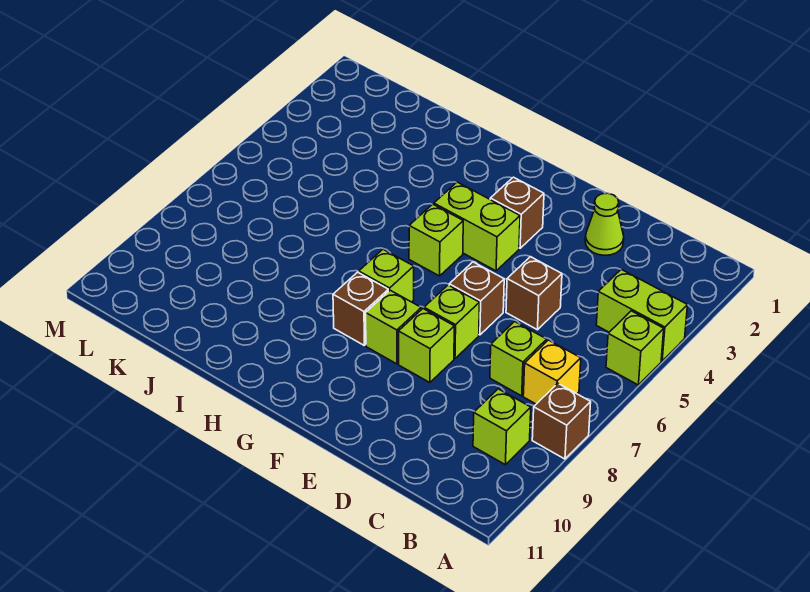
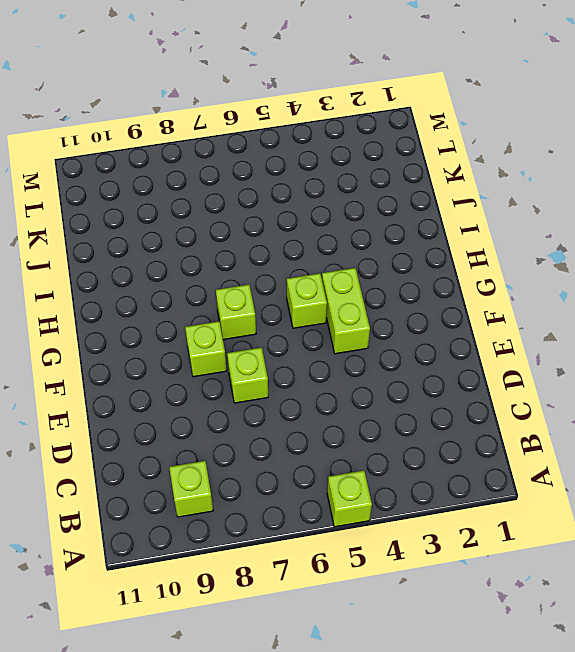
none -> lime brick A4:B4 level 1
none -> brown brick A8 level 1
none -> yellow brick B7 level 1

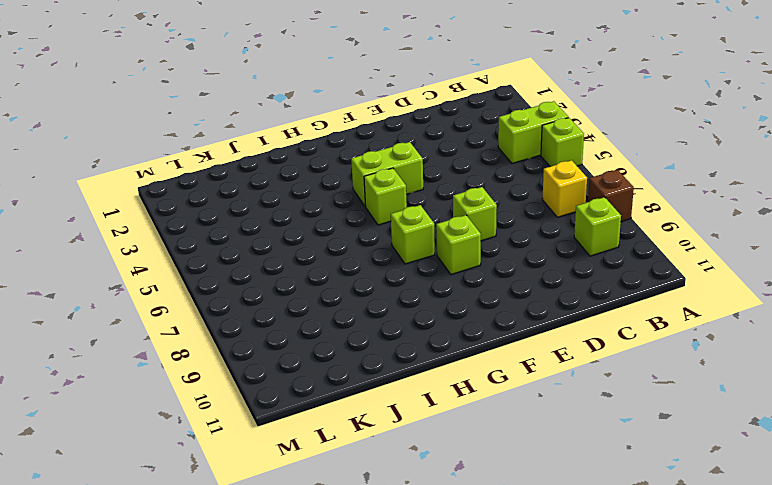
none -> lime brick C7 level 1
none -> lime cone D2 level 1
none -> brown brick D5 level 1

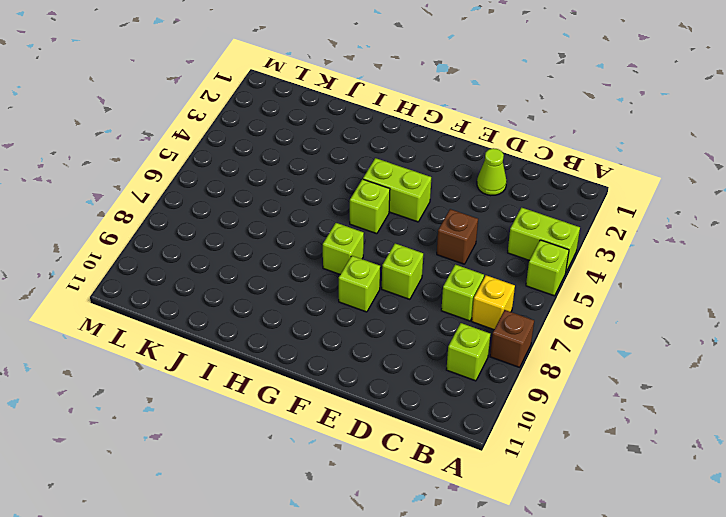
none -> brown brick E6 level 1
none -> lime brick E8 level 1
none -> brown brick F3 level 1

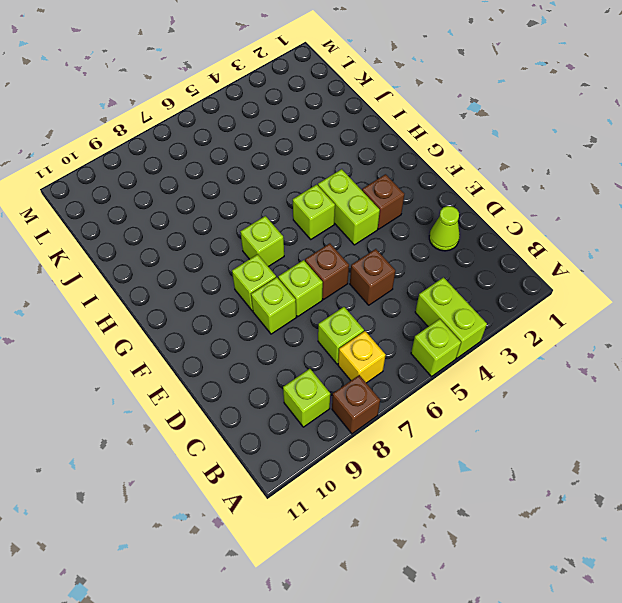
none -> brown brick G8 level 1

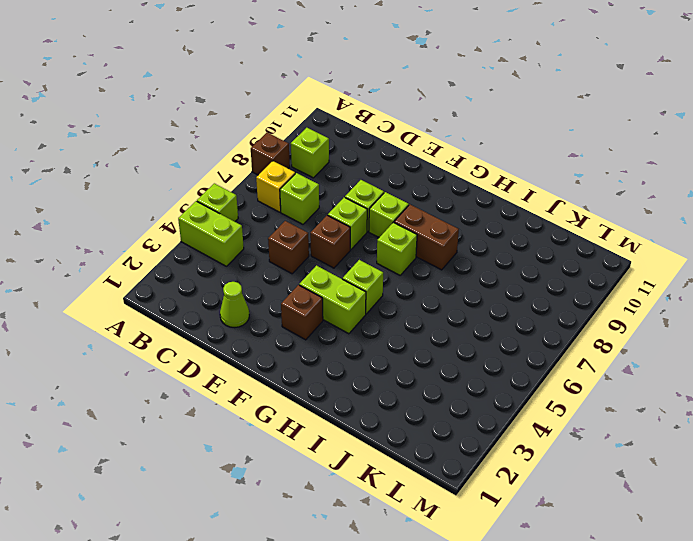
brown brick G8:H8 level 1 -> brown brick G8 level 1

